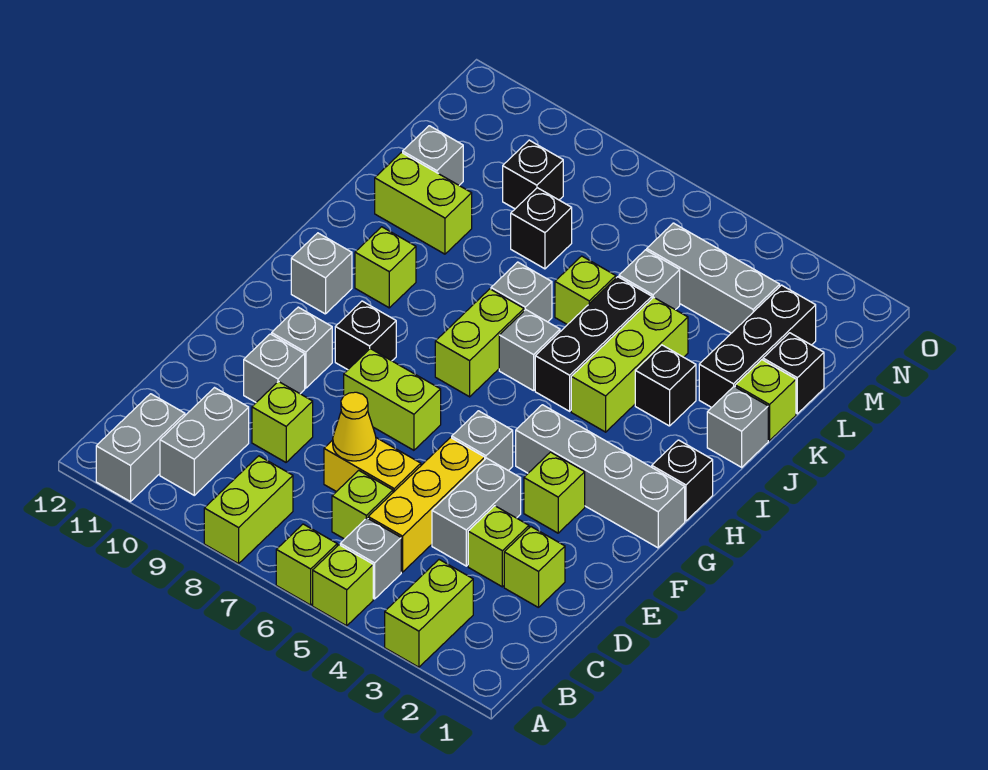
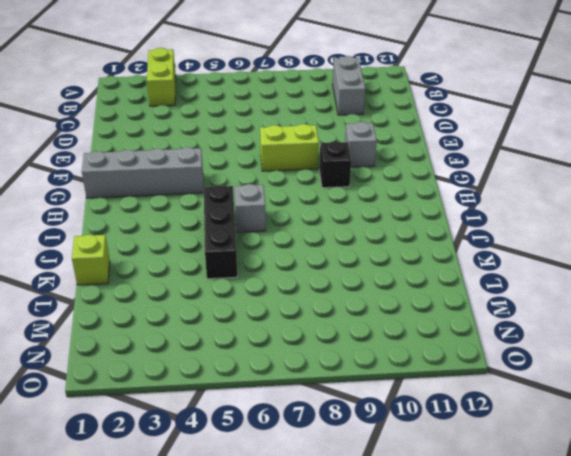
none -> lime brick A5 level 1
none -> lime brick A6 level 1
none -> lime brick A8:B8 level 1
none -> grey brick A11:B11 level 1

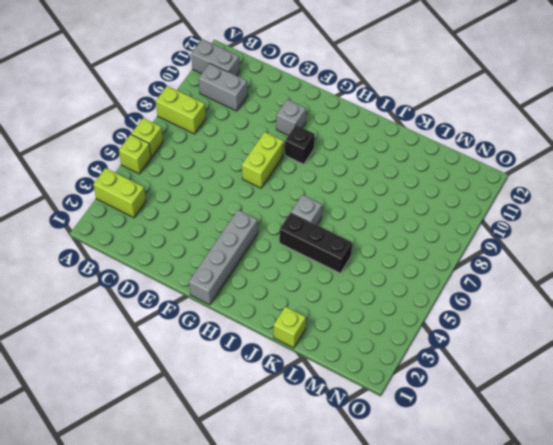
none -> grey brick B5 level 1
none -> yellow brick C5:E5 level 1
none -> lime brick C6 level 1
none -> lime brick D2 level 1

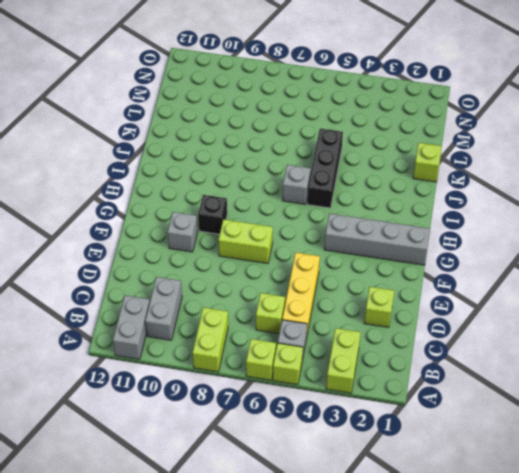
none -> lime brick D3 level 1
none -> grey brick D4:E4 level 1
none -> yellow brick D6:D7 level 1
none -> lime brick D9 level 1

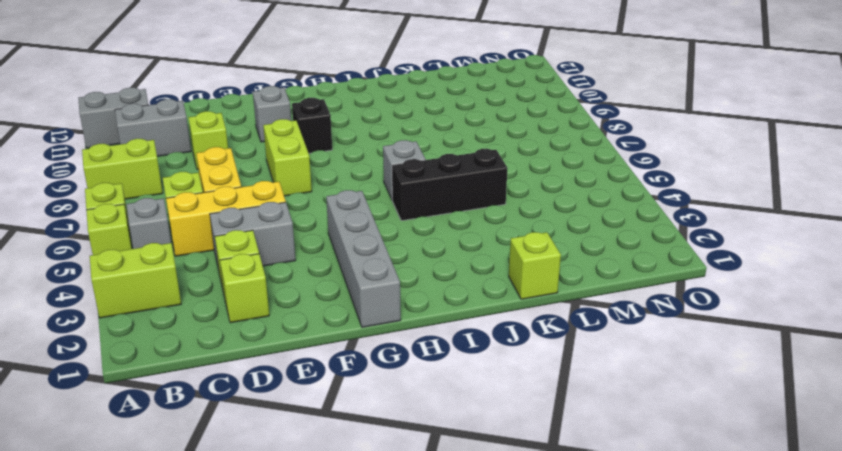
none -> grey brick E10 level 1
none -> lime brick F3 level 1
none -> grey brick F5 level 1
none -> black brick H1 level 1

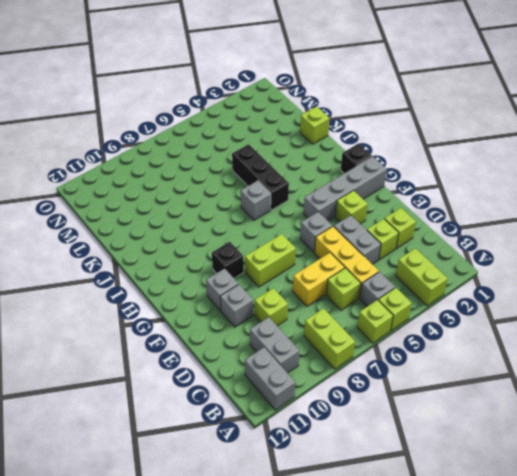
none -> lime brick H7:I7 level 1
none -> grey brick H11 level 1
none -> lime brick I4:K4 level 1
none -> lime brick I10 level 1

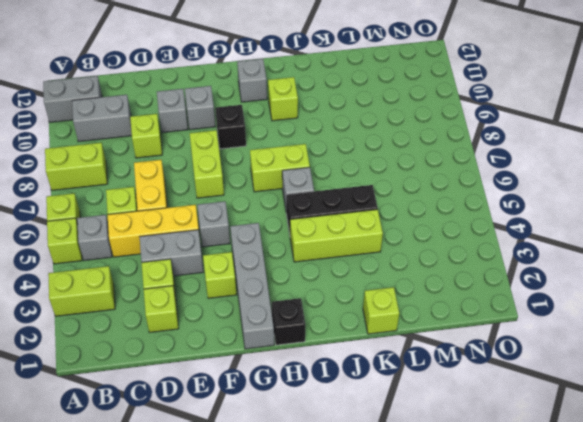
none -> grey brick J1 level 1
none -> black brick J3 level 1
none -> grey brick J7 level 1
none -> black brick K2:M2 level 1

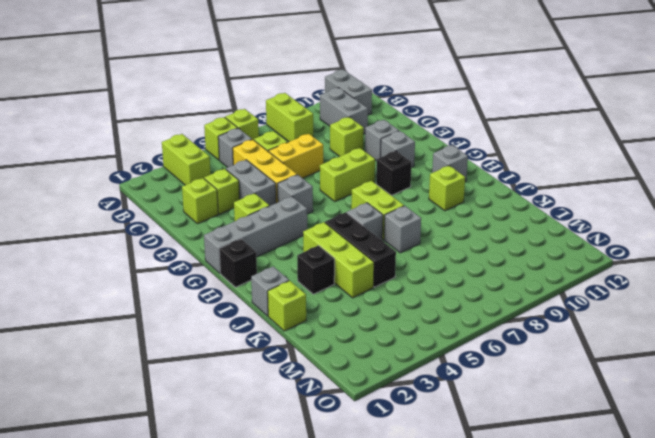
none -> black brick K2:M2 level 1
none -> lime brick K6 level 1
none -> lime brick K10:K11 level 1
none -> black brick L1 level 1

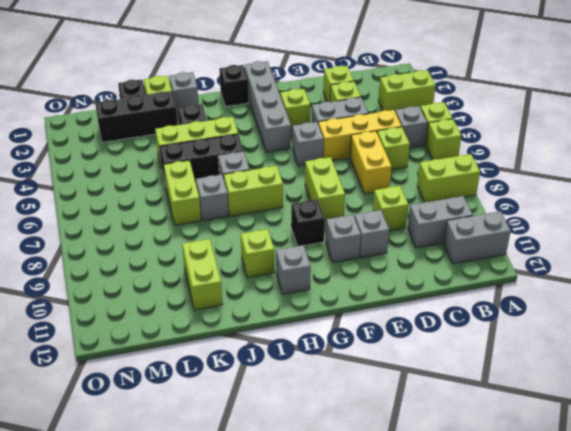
lime brick K6:K7 level 1 -> lime brick K6 level 1
none -> grey brick L5 level 1
none -> black brick L8 level 1
none -> grey brick L11 level 1
none -> grey brick M3:M5 level 1

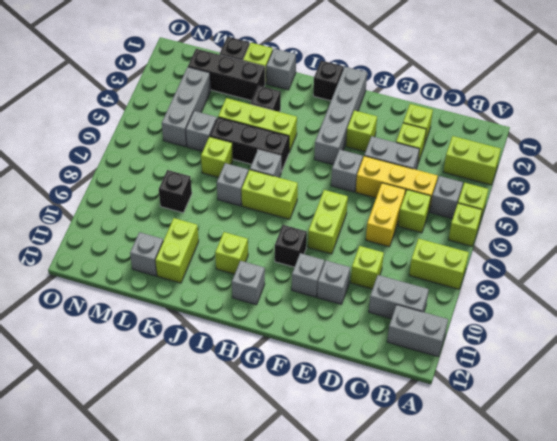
none -> black brick M9 level 1
none -> yellow cone D7 level 2

